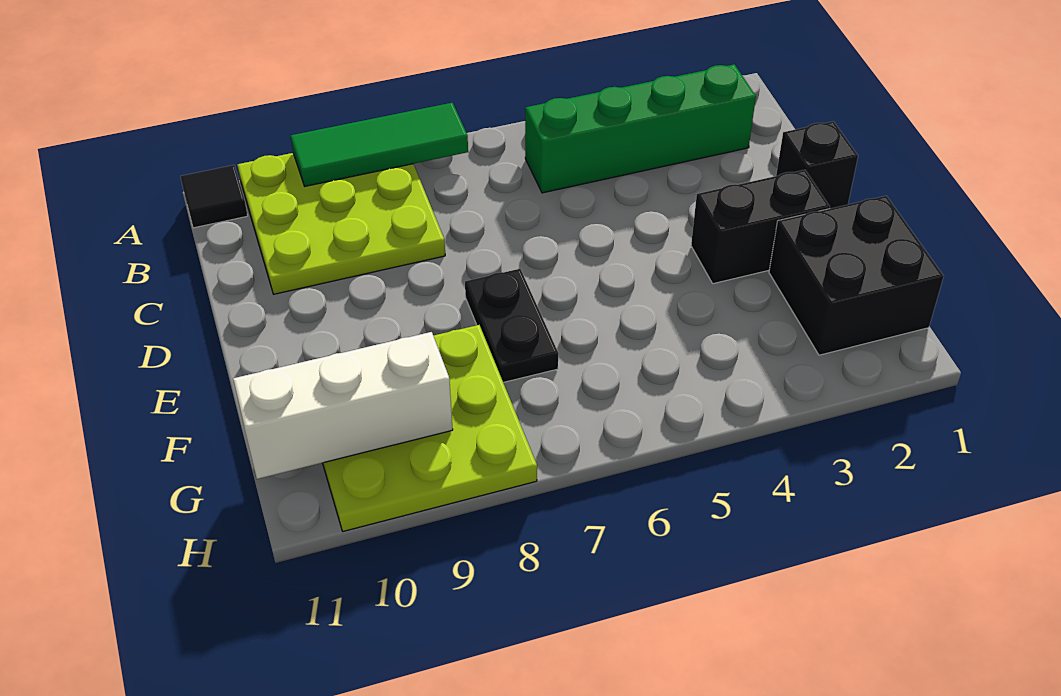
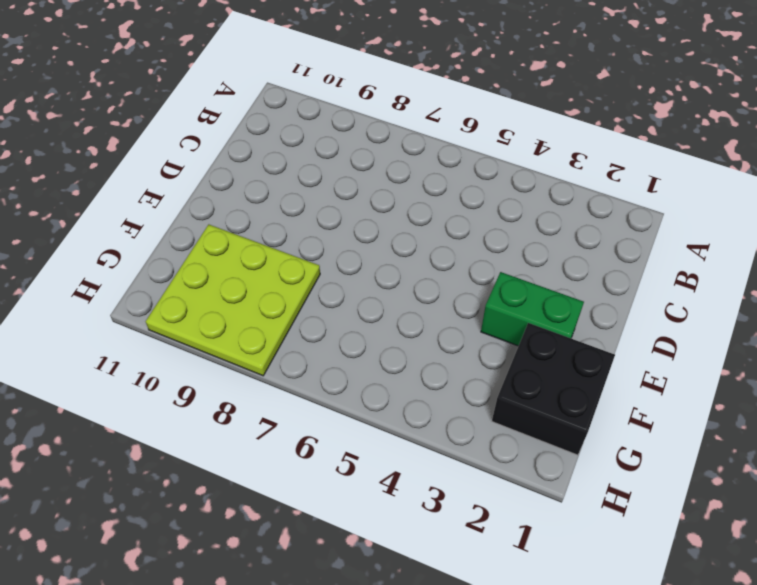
green brick E2:E3 level 1 -> black brick E2:E3 level 1
none -> lime plate A8:C10 level 1
none -> black tile A11 level 1

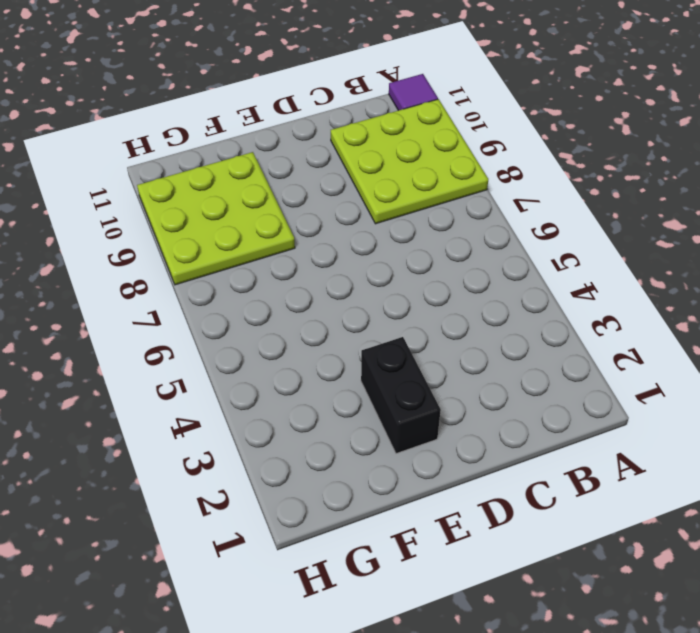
purple tile A11 level 1 -> black tile A11 level 1
none -> green brick B2:B5 level 1
none -> black brick D1 level 1

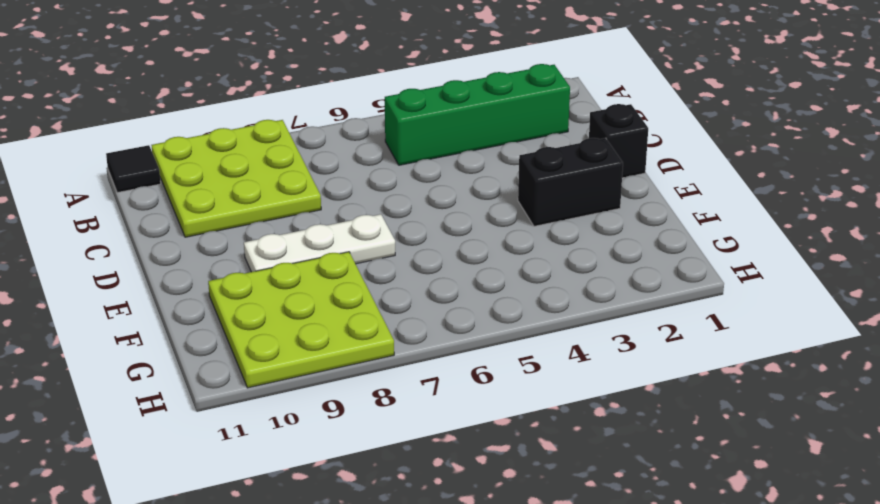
white plate E7:E9 level 1 -> black plate E7:F7 level 1
none -> black brick F1:G2 level 1
none -> green tile A7:A9 level 2

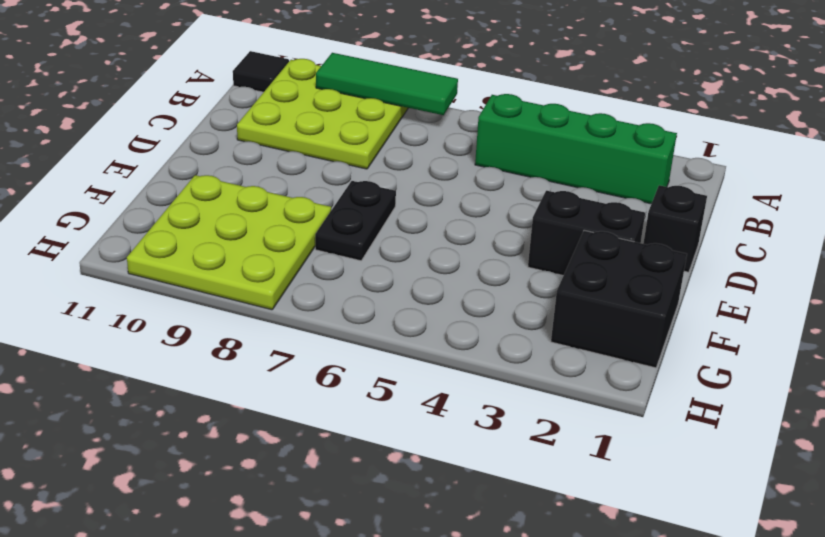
none -> white brick G9:G11 level 2

